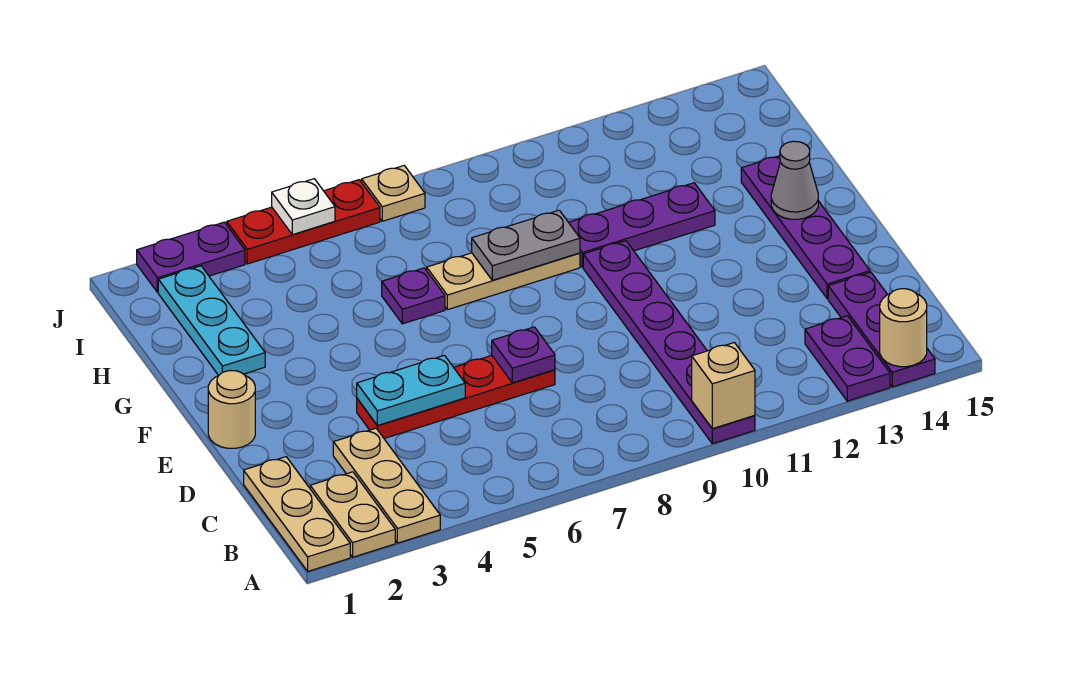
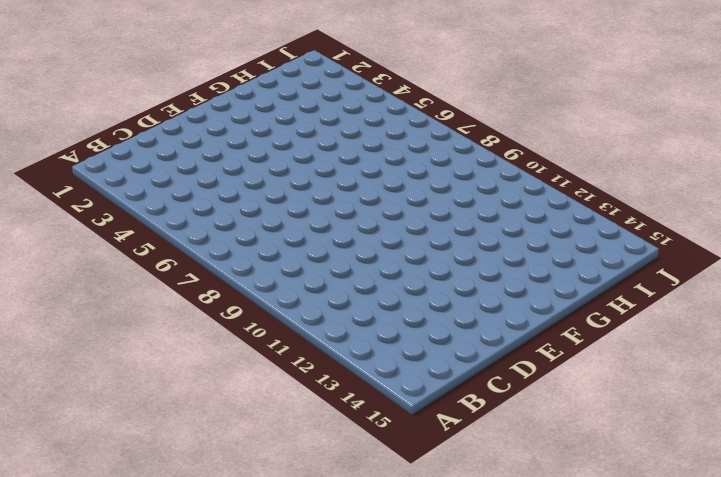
none -> tan plate A1:C1 level 1
none -> tan plate A2:B2 level 1
none -> tan plate A3:C3 level 1

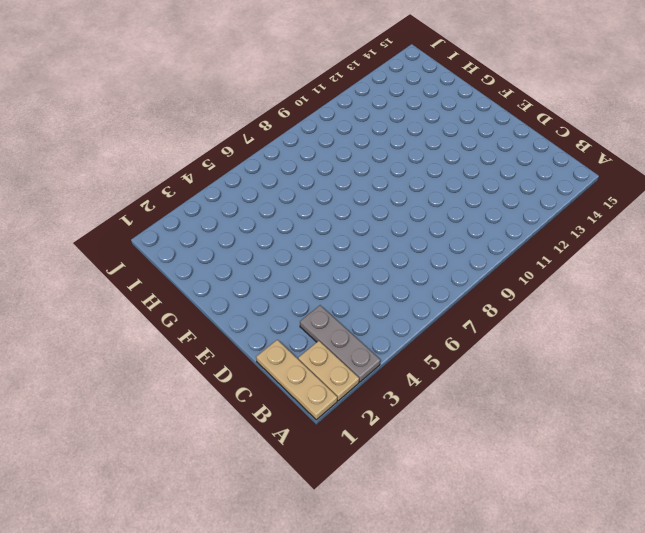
grey plate A3:C3 level 1 -> tan plate A3:C3 level 1
none -> purple plate A10:F10 level 1
none -> purple plate A13:B13 level 1
none -> purple plate A14:C14 level 1

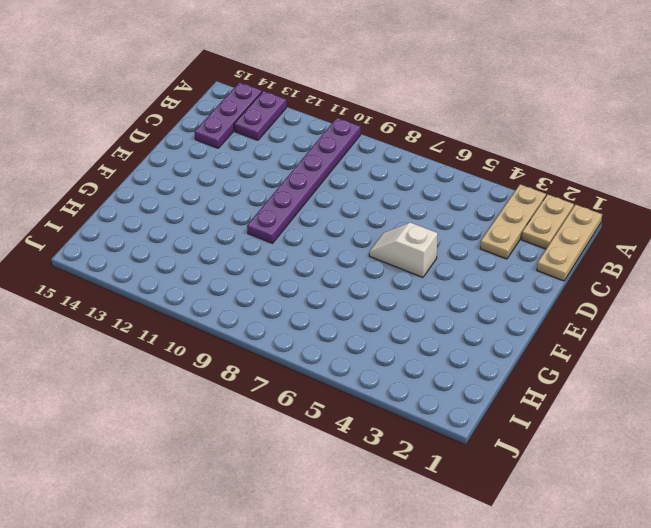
white slope E5:E6 level 1 top 5 -> none
none -> red plate D4:D7 level 1
none -> purple plate D14:G14 level 1
none -> tan round brick E1 level 1

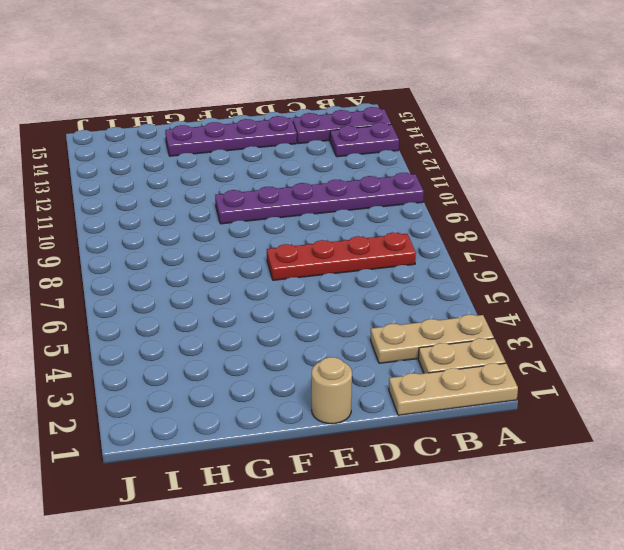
red plate B7:E7 level 1 -> red plate D4:D7 level 1
none -> cyan plate G2:I2 level 1
none -> purple plate G6 level 1
none -> tan plate G7:G9 level 1

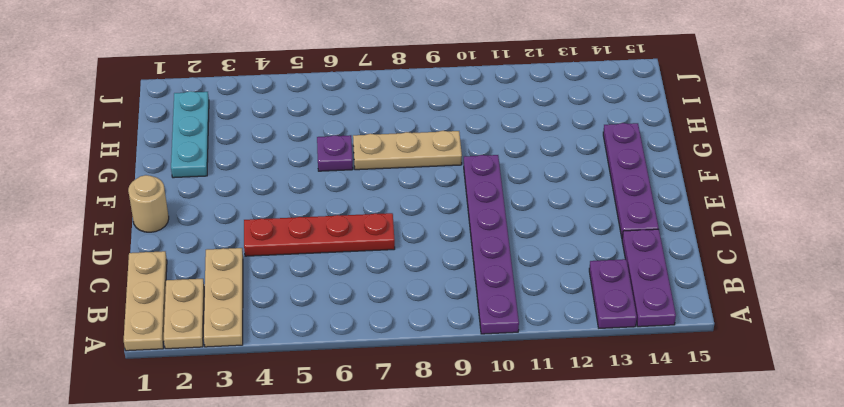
none -> purple plate G10:G12 level 1
none -> purple plate J2:J3 level 1
none -> red plate J4:J6 level 1

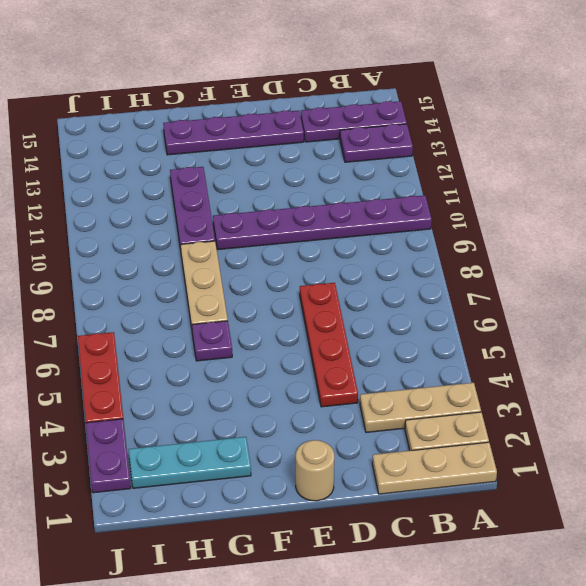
none -> tan plate J7 level 1
none -> tan brick A10 level 2
none -> tan round brick A14 level 2

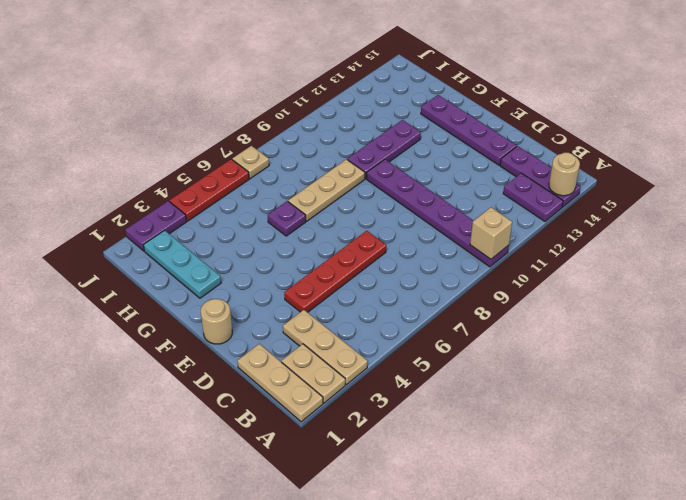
none -> cyan plate D4:D5 level 2
none -> purple plate D7 level 2
none -> grey cone F14 level 2

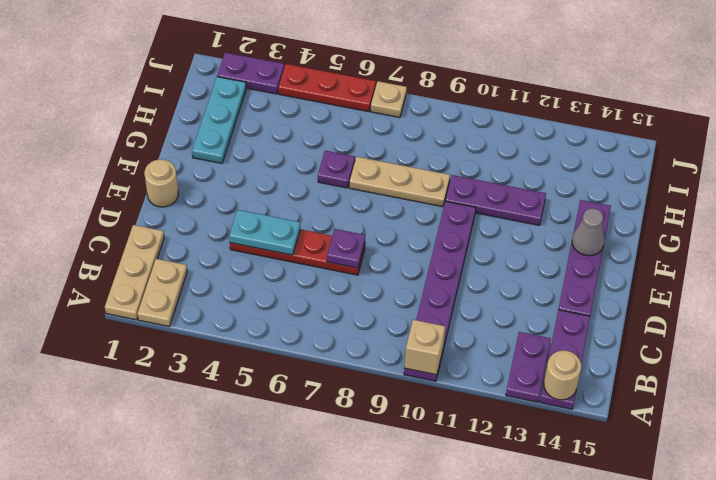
none -> tan plate A3:C3 level 1
none -> grey plate G8:G9 level 2
none -> white plate J5 level 2

